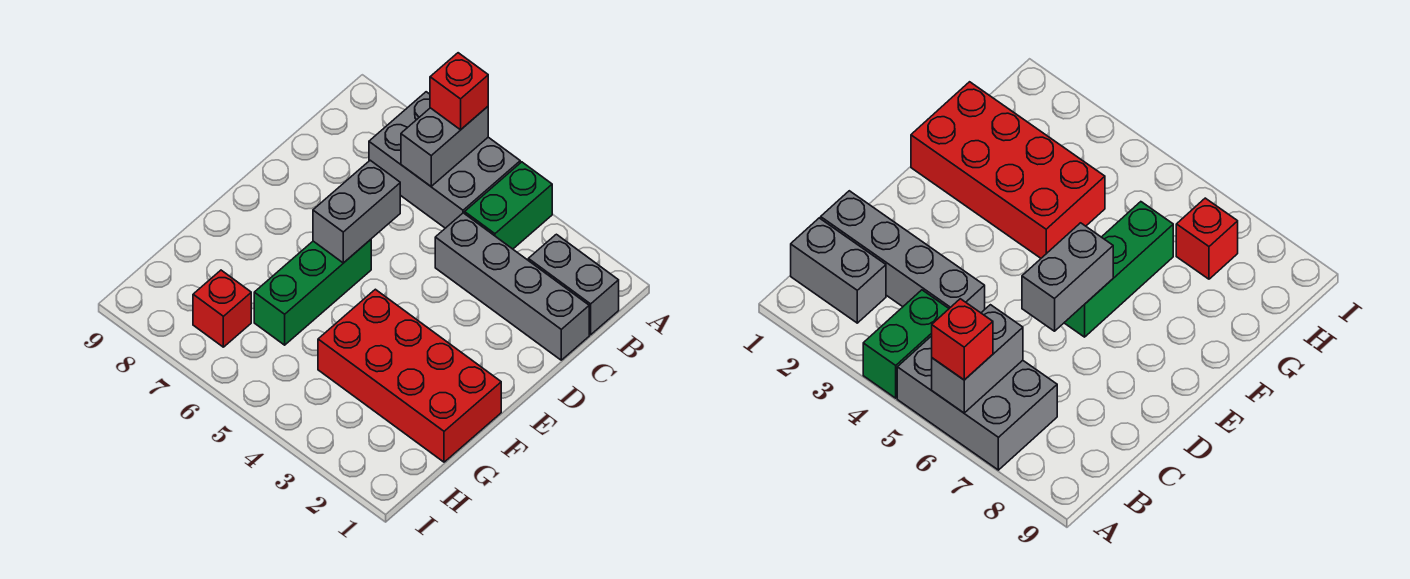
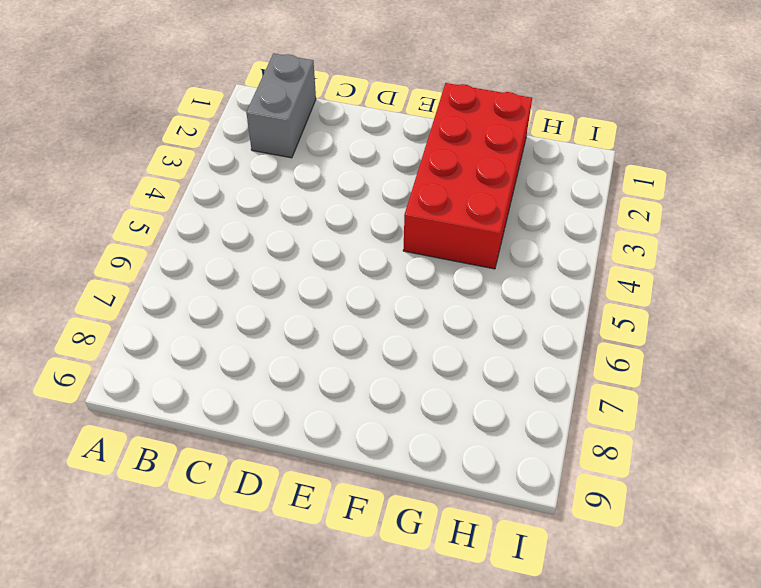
none -> green brick A4:B4 level 1
none -> grey brick A5:B7 level 1

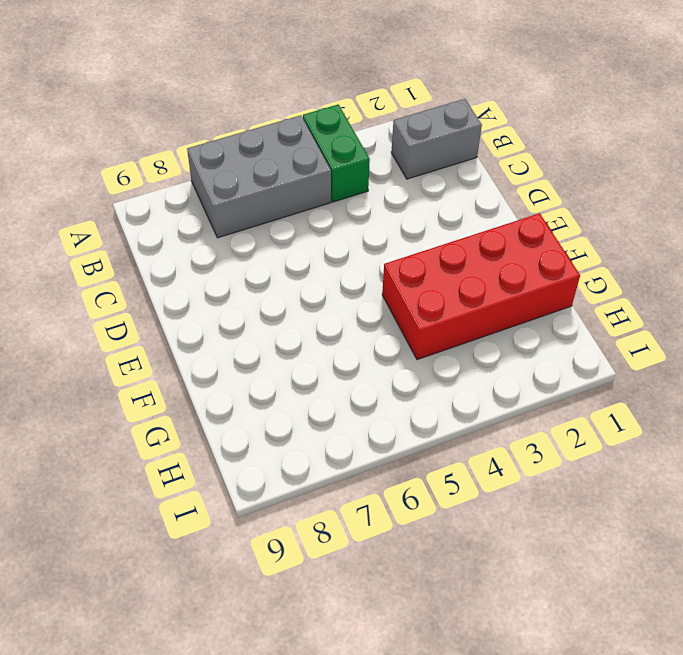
none -> grey brick C1:C4 level 1
none -> green brick E6:G6 level 1

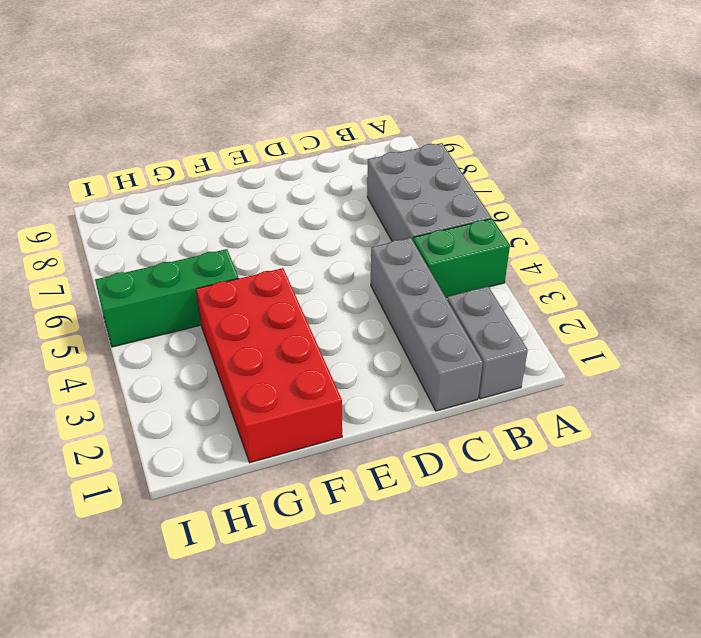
green brick G5:I5 level 1 -> green brick E6:G6 level 1
none -> red brick H7 level 1
none -> grey brick A6:B6 level 2

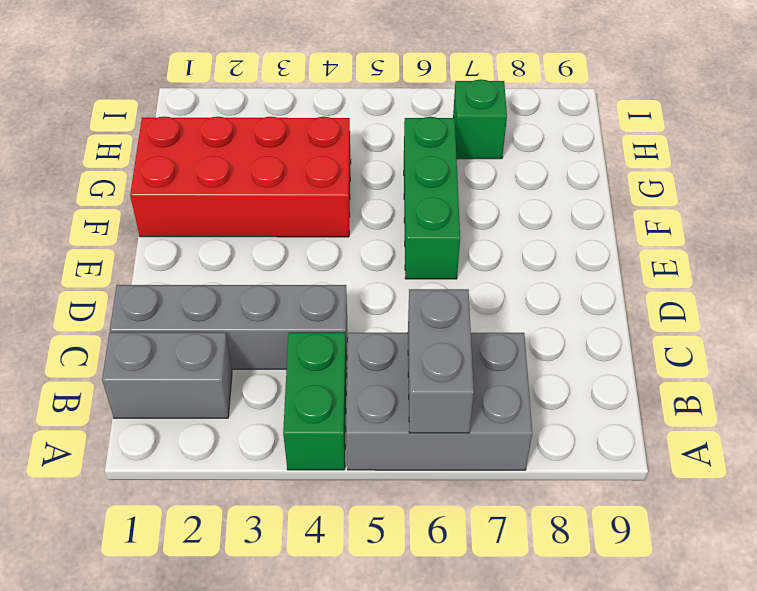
green brick H7 level 1 -> red brick H7 level 1
none -> grey brick D6:E6 level 2
none -> red brick A6 level 3

